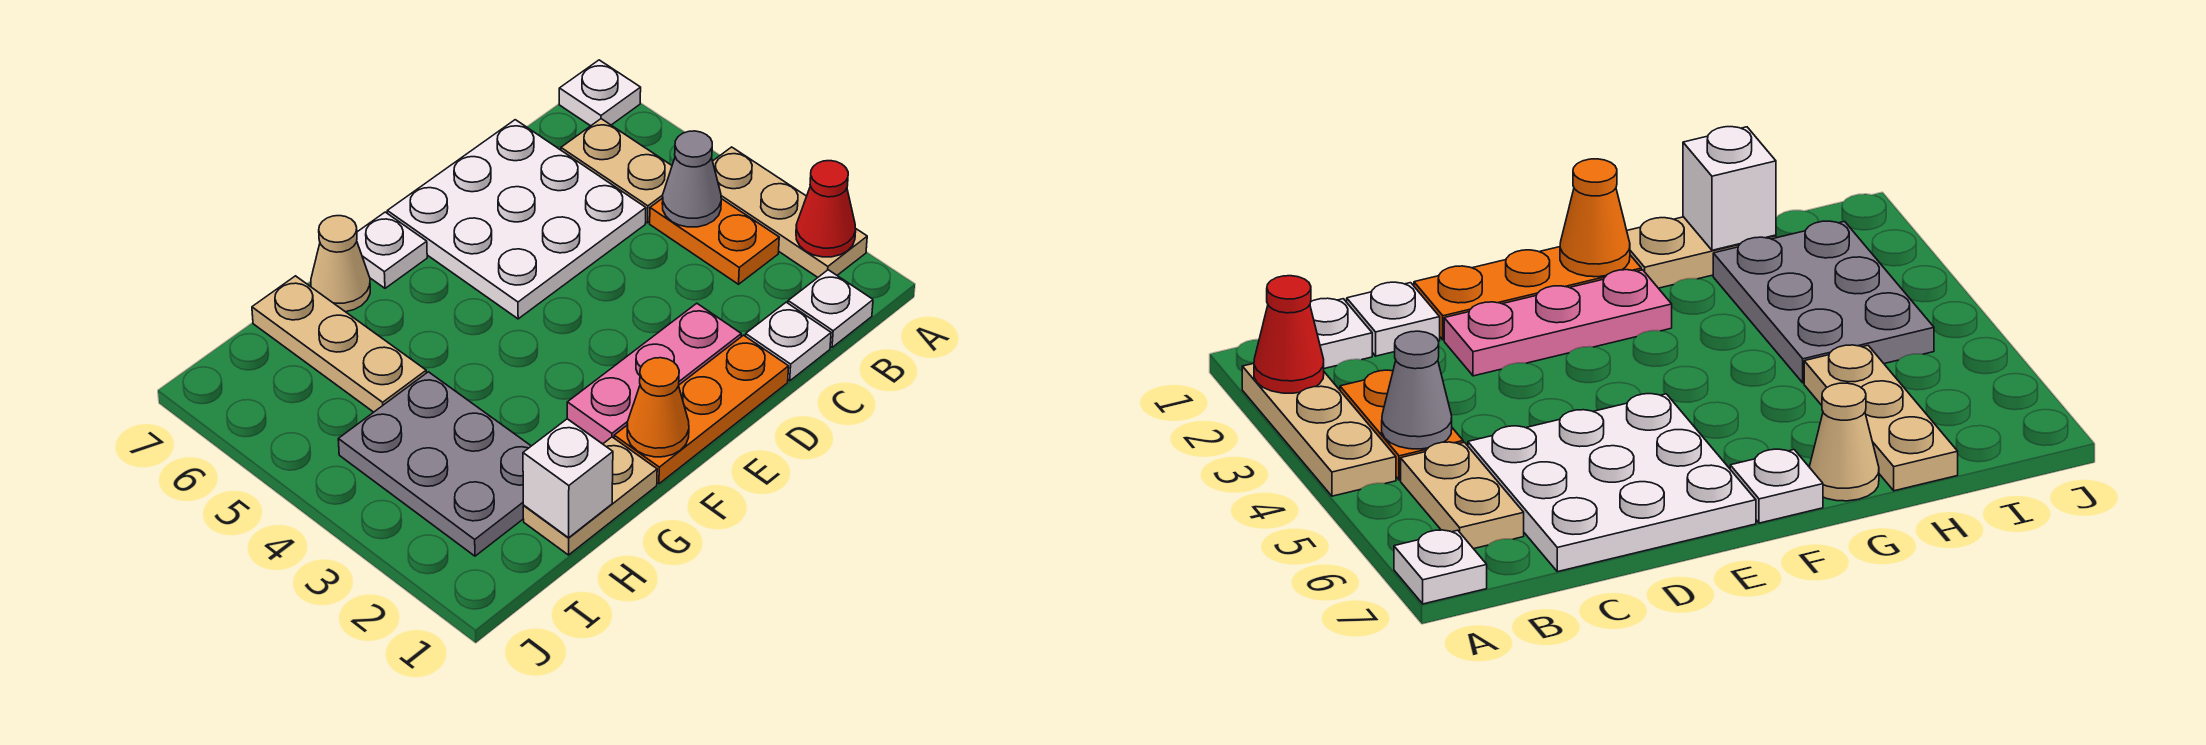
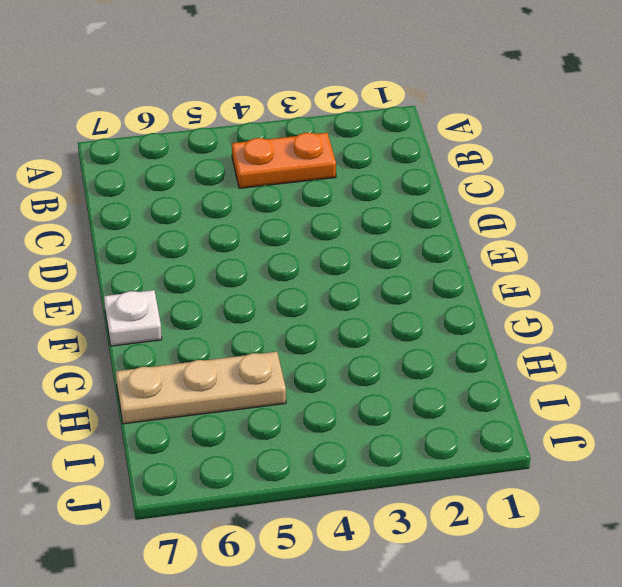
none -> tan plate A2:A4 level 1
none -> white plate A7 level 1
none -> white plate B1 level 1

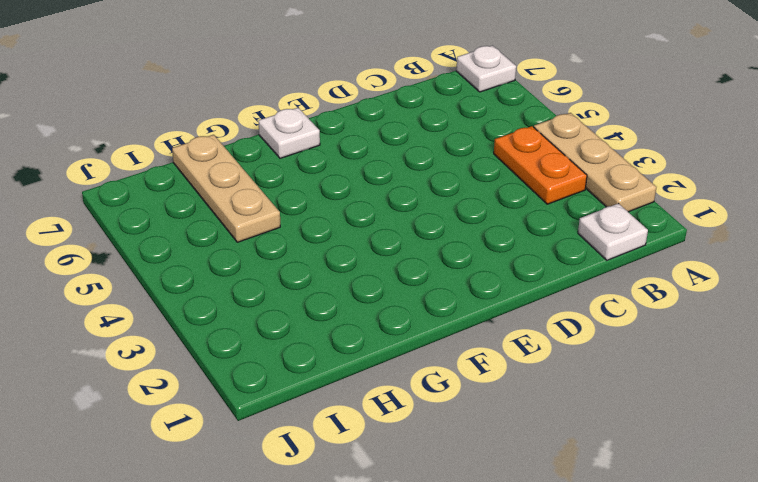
none -> tan plate B5:B6 level 1
none -> white plate C1 level 1
none -> white plate C5:E7 level 1

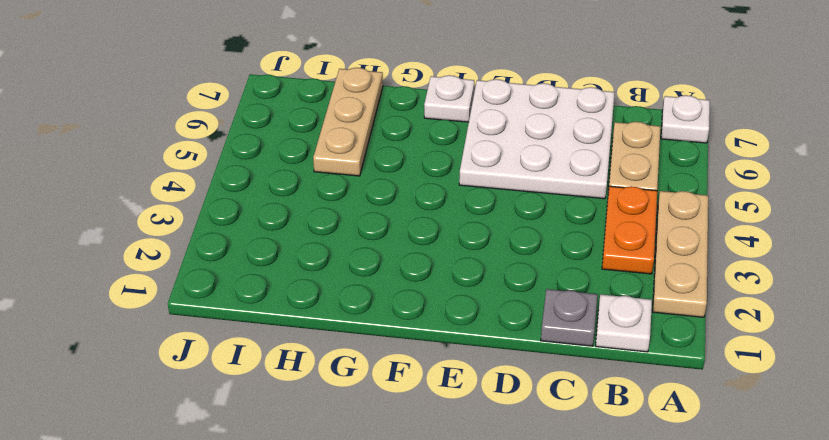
grey plate C1 level 1 -> white plate C1 level 1
none -> orange plate D1:F1 level 1
none -> pink plate D2:F2 level 1
none -> tan plate G1:H1 level 1

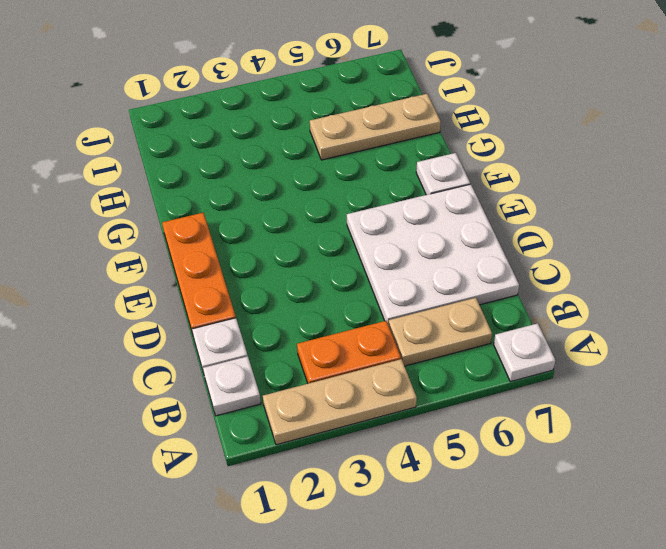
none -> pink plate D2:F2 level 1
none -> tan plate G1:H1 level 1
none -> tan cone G7 level 1

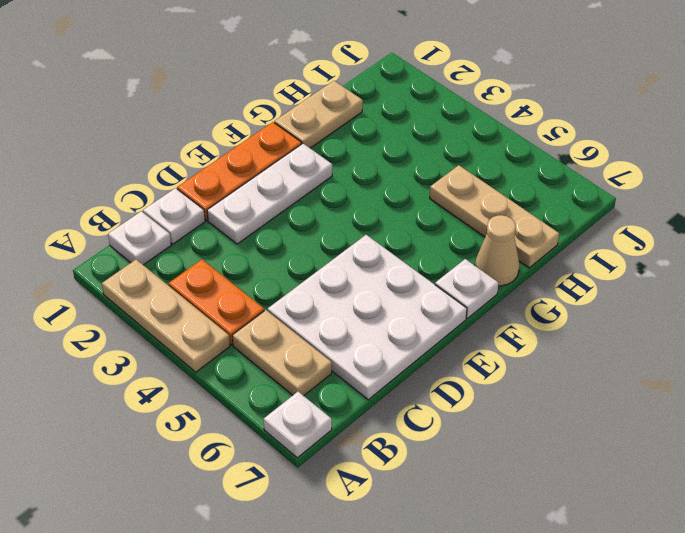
white plate D2:F2 level 1 -> pink plate D2:F2 level 1
none -> grey plate H2:I4 level 1
none -> red cone A2 level 2
none -> grey cone B4 level 2

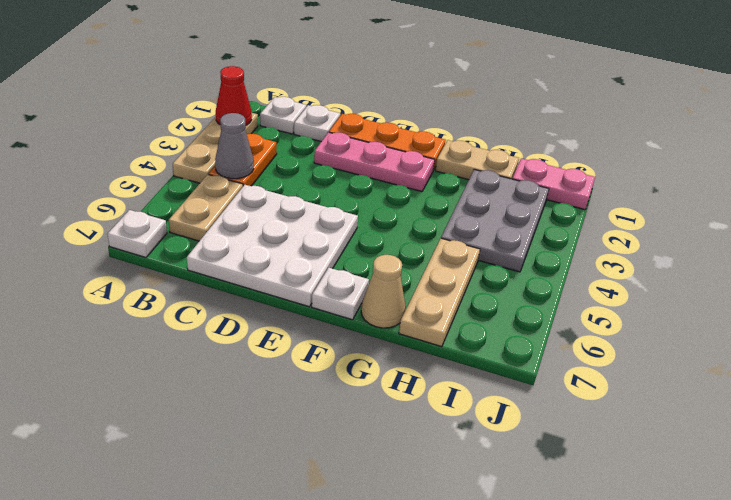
pink plate I1:J1 level 1 -> none
none -> orange cone F1 level 2
none -> white brick H1 level 2

